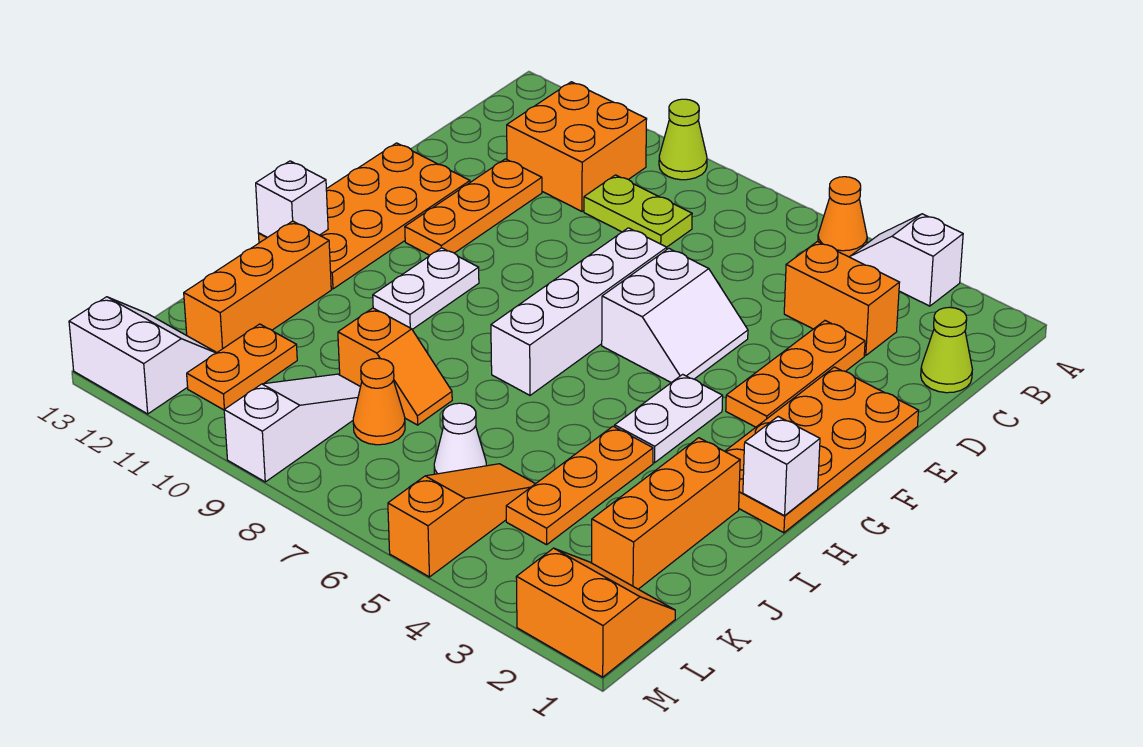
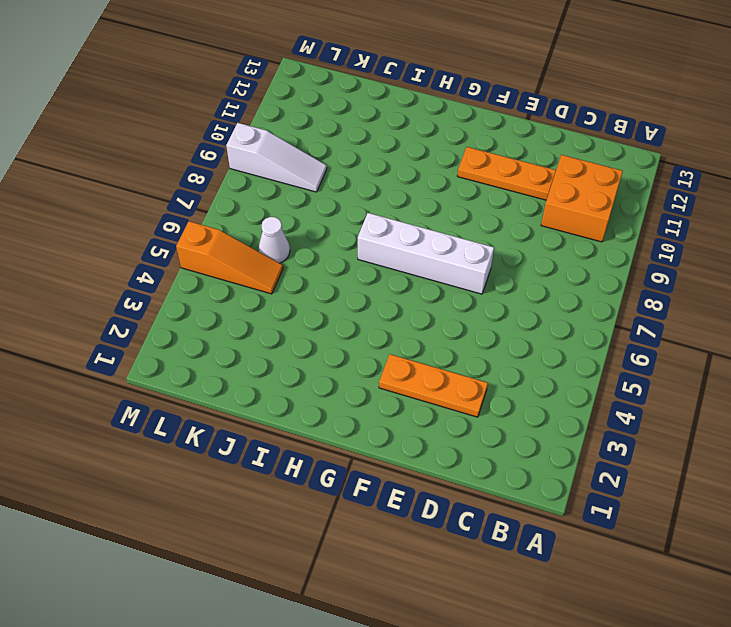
none -> white slope A3:A4 level 1 top 3
none -> orange cone A5 level 1
none -> lime cone A9 level 1

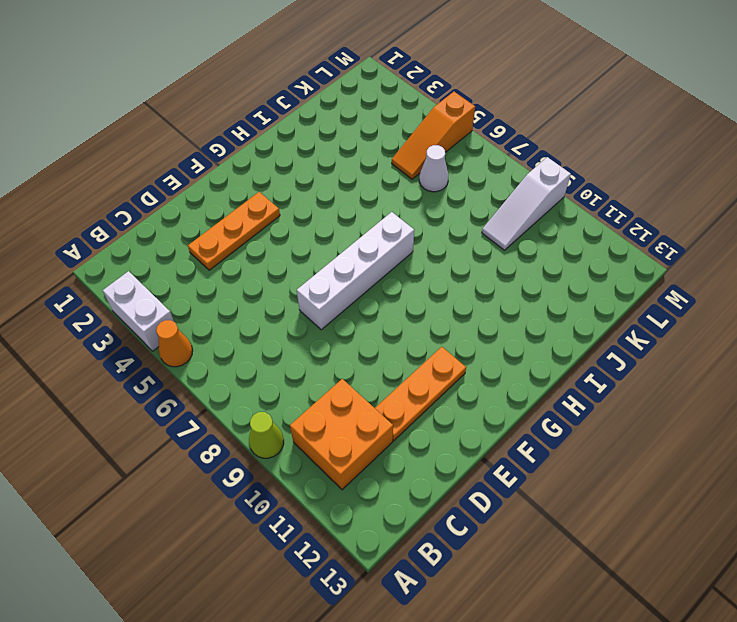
white brick A3:A4 level 1 -> white slope A3:A4 level 1 top 3
none -> lime cone C1 level 1
none -> orange brick C3:C4 level 1
none -> lime plate C8:C9 level 1

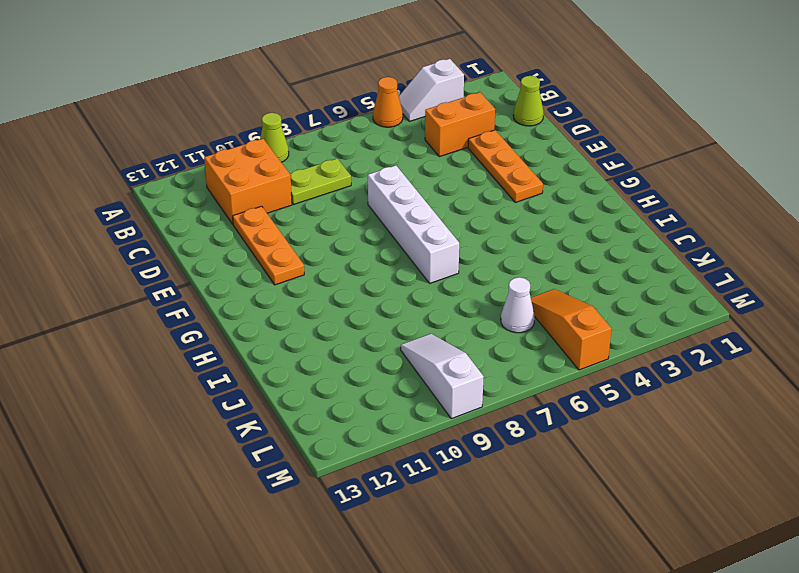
none -> orange plate E1:H2 level 1
none -> white slope E5:F6 level 1 top 6
none -> orange plate E12:H13 level 1

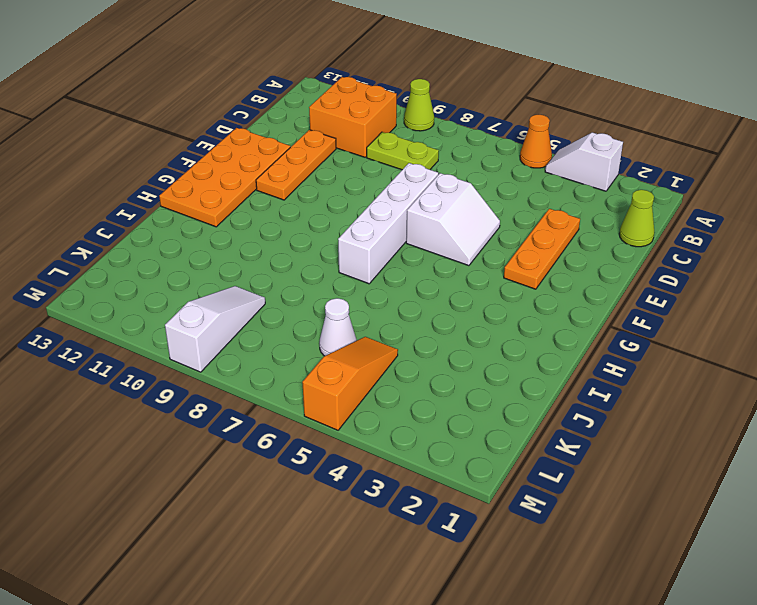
none -> orange brick C3:C4 level 1
none -> orange plate E1:H2 level 1
none -> white plate G4:H4 level 1

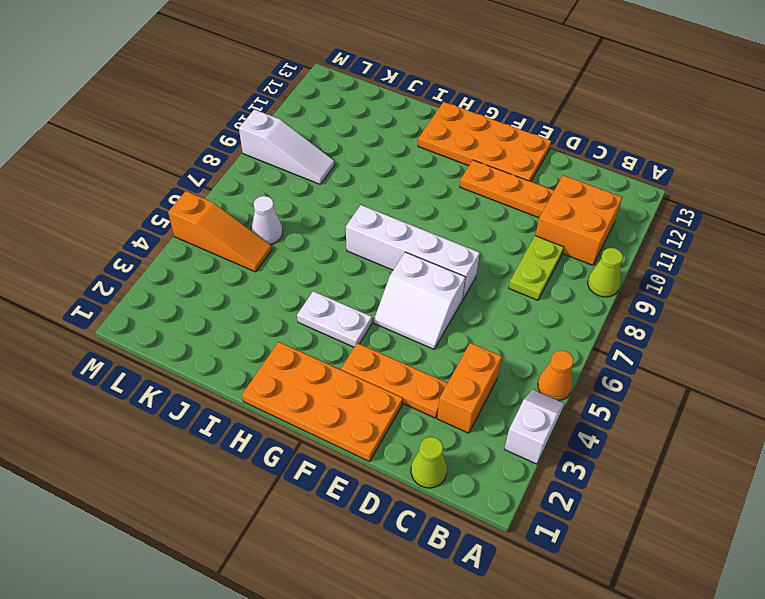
none -> white plate G10:H10 level 1
none -> orange brick I2:K2 level 1
none -> orange plate I4:K4 level 1

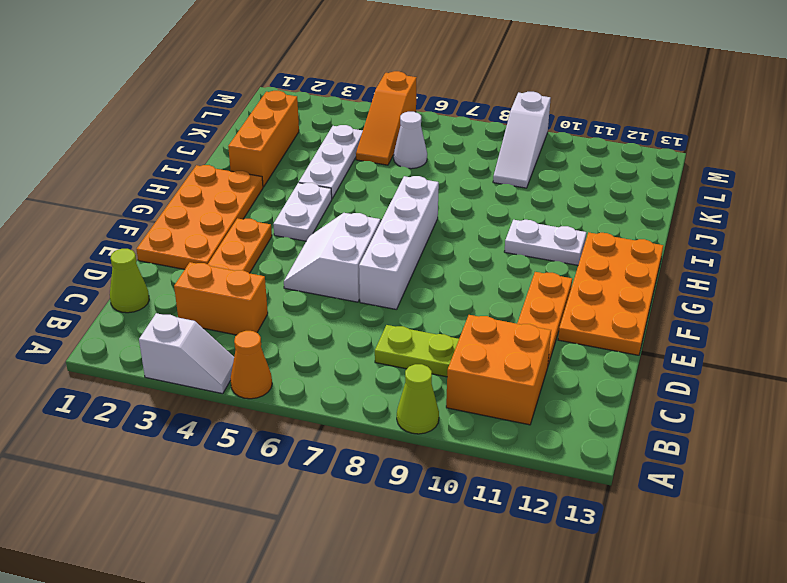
white plate H10:H11 level 1 -> white plate G10:H10 level 1
white plate I4:K4 level 1 -> orange plate I4:K4 level 1
none -> orange brick I12:K12 level 1
none -> orange slope J8:J9 level 1 top 9
none -> orange cone K8 level 1

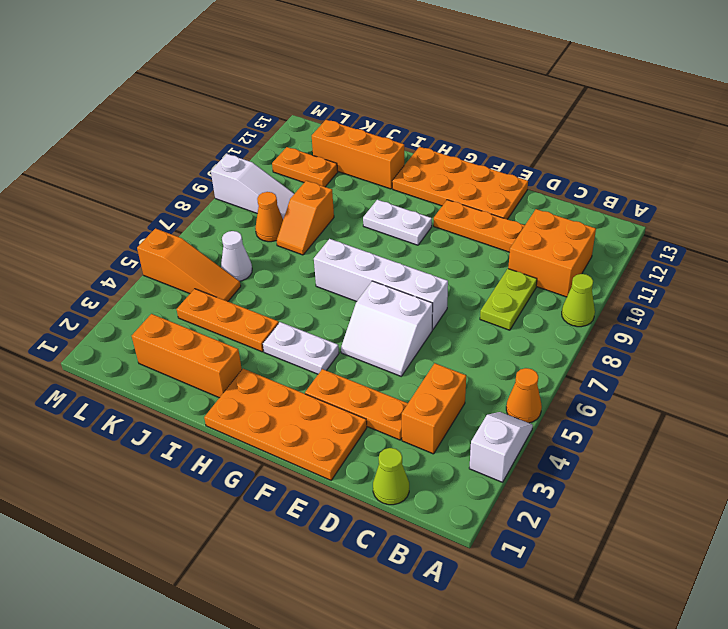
none -> orange slope L1:M2 level 1 top M
none -> white slope L12:M13 level 1 top M
none -> white brick H1 level 2

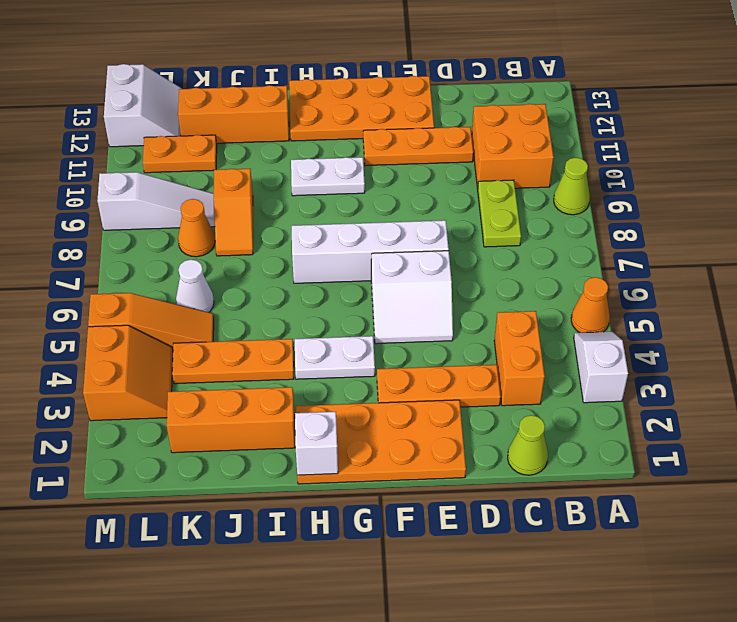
orange slope L3:M4 level 1 top M -> orange slope L1:M2 level 1 top M
none -> white brick H13 level 2

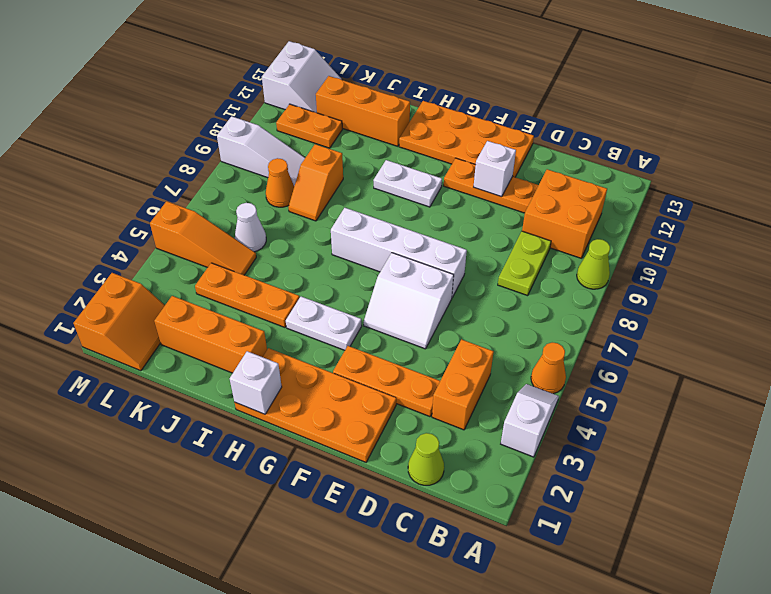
white brick E11 level 2 -> white brick H13 level 2

